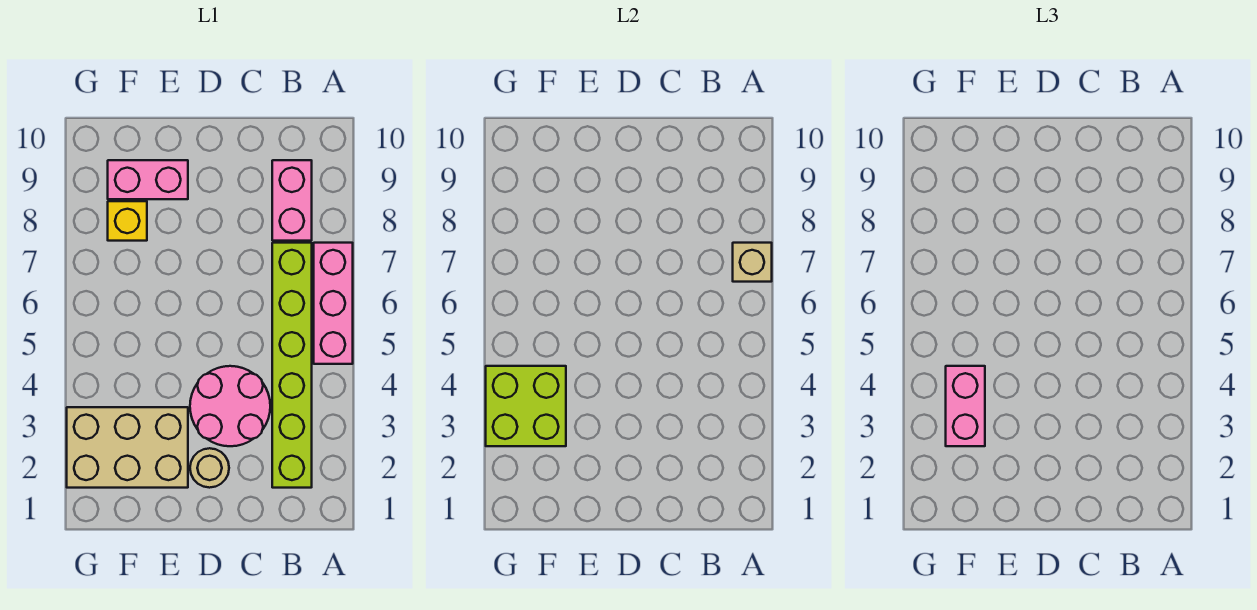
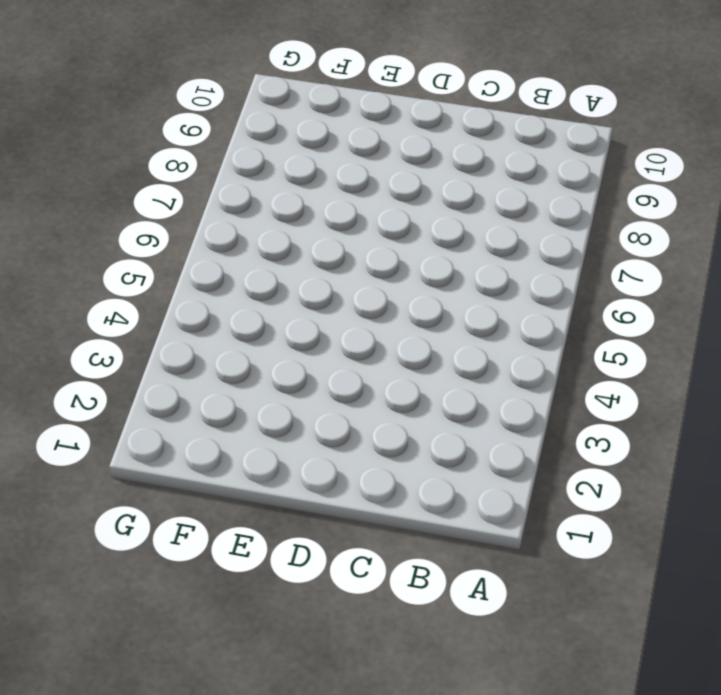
none -> pink brick A5:A7 level 1
none -> lime brick B2:B7 level 1

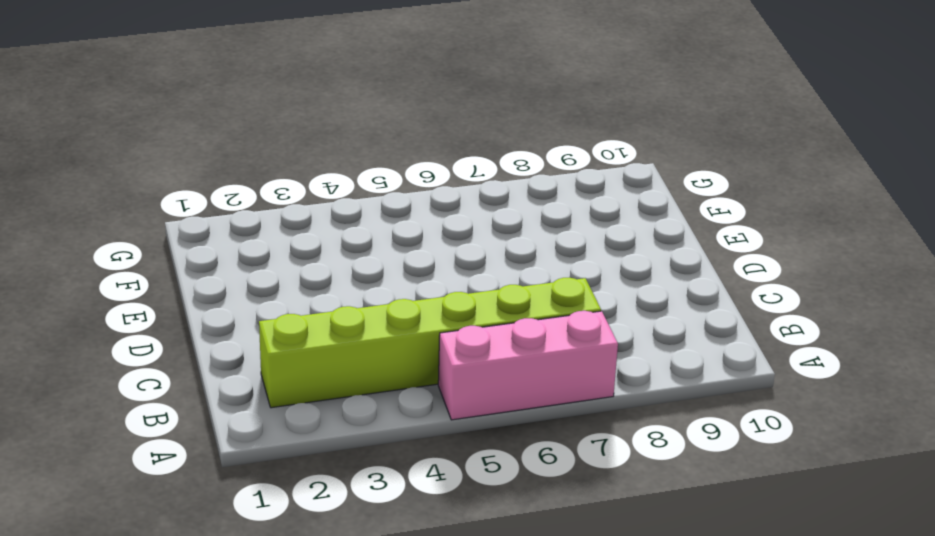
none -> pink brick B8:B9 level 1
none -> pink round brick C3:D4 level 1

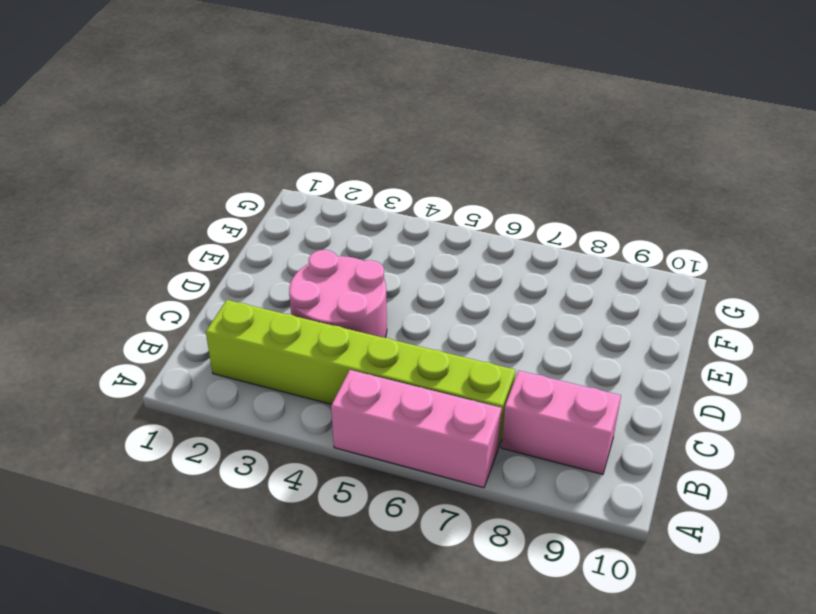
none -> tan round brick D2 level 1
none -> tan brick E2:G3 level 1

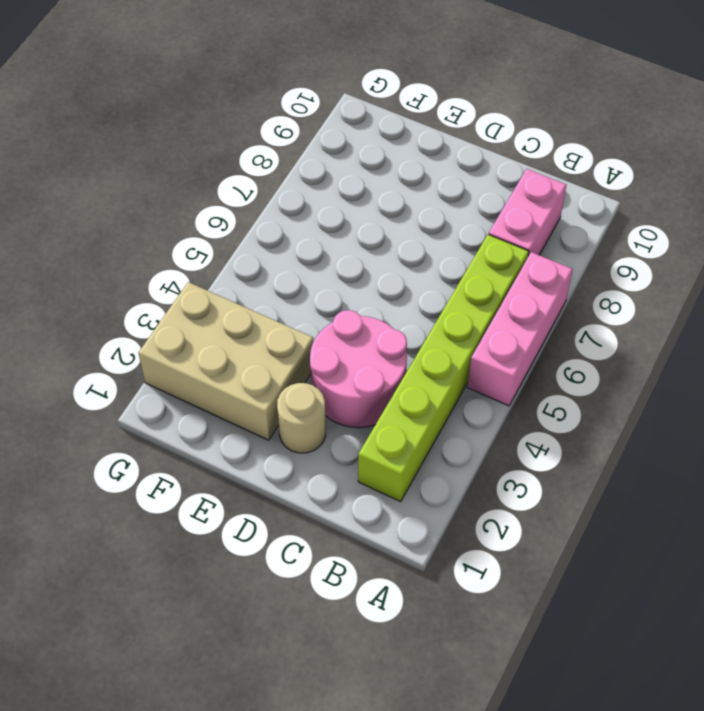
none -> pink brick E9:F9 level 1
none -> yellow brick F8 level 1

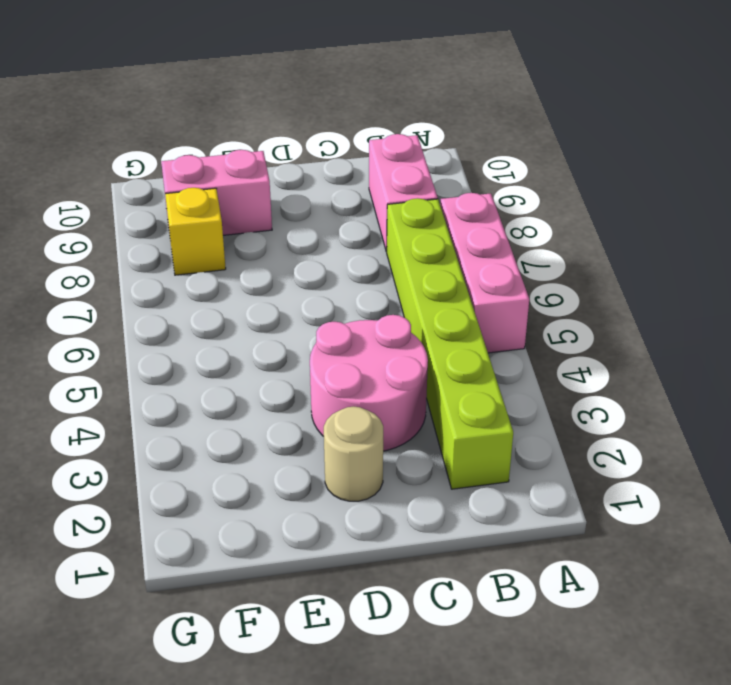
none -> tan brick E2:G3 level 1
none -> tan brick A7 level 2

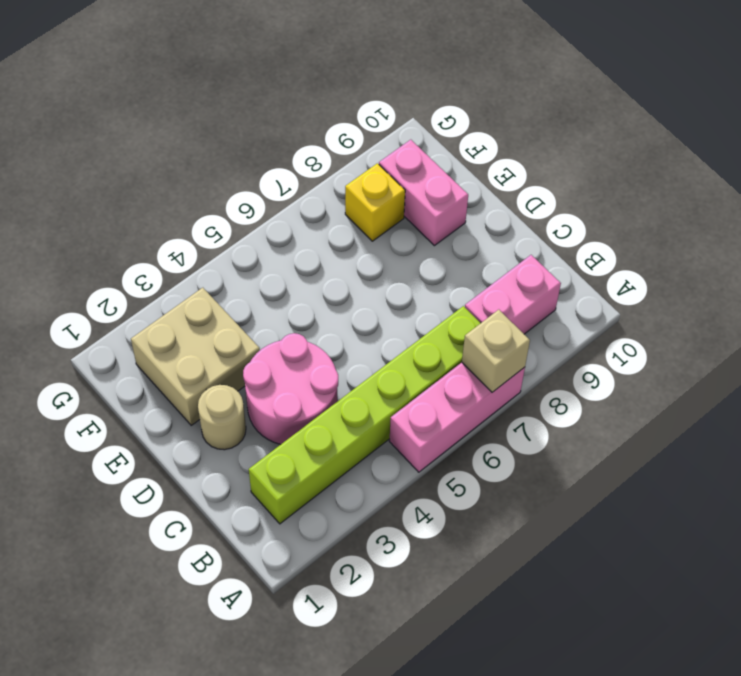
tan brick E2:F3 level 1 -> tan brick E2:G3 level 1
none -> lime brick F3:G4 level 2
none -> pink brick F3:F4 level 3

